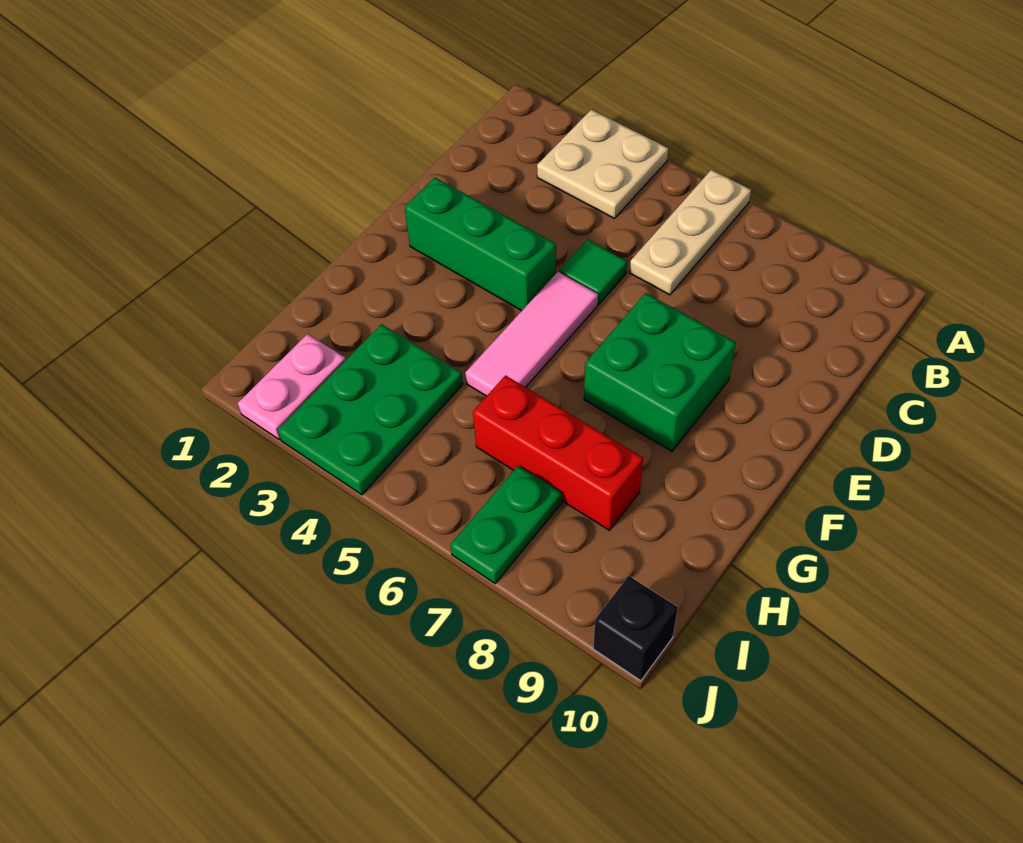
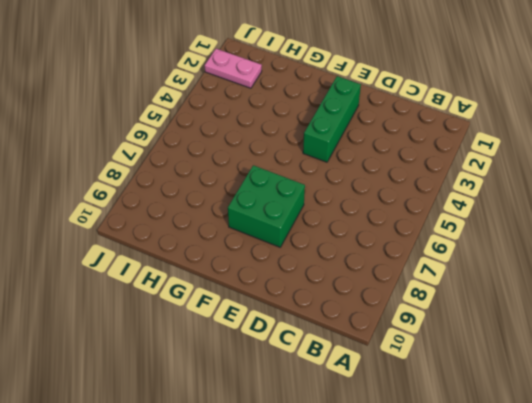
none -> tan plate A3:B4 level 1
none -> tan plate A6:C6 level 1

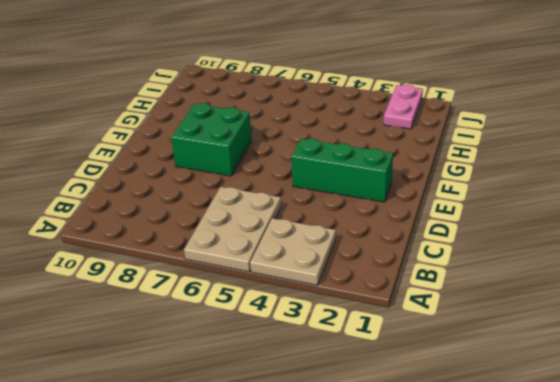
tan plate A5:C6 level 1 -> tan plate A6:C6 level 1
none -> green tile D5 level 1
none -> pink tile E5:G5 level 1

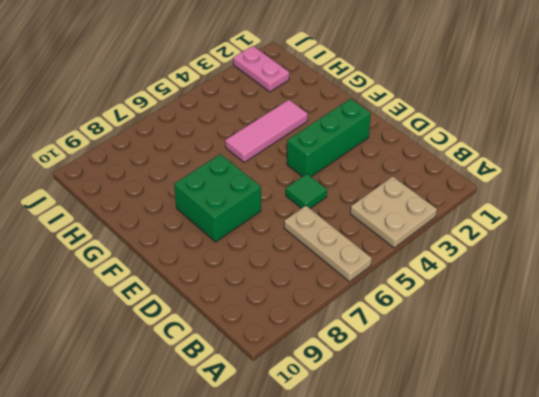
pink tile G3:G5 level 1 -> pink tile E5:G5 level 1
none -> green plate H3:J4 level 1
none -> red brick H6:H8 level 1

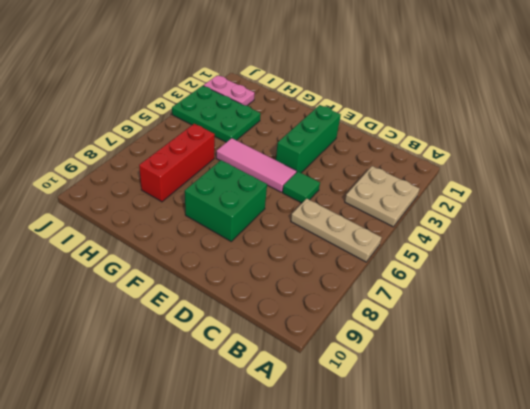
none -> green plate I7:J7 level 1
none -> black brick J10 level 1

